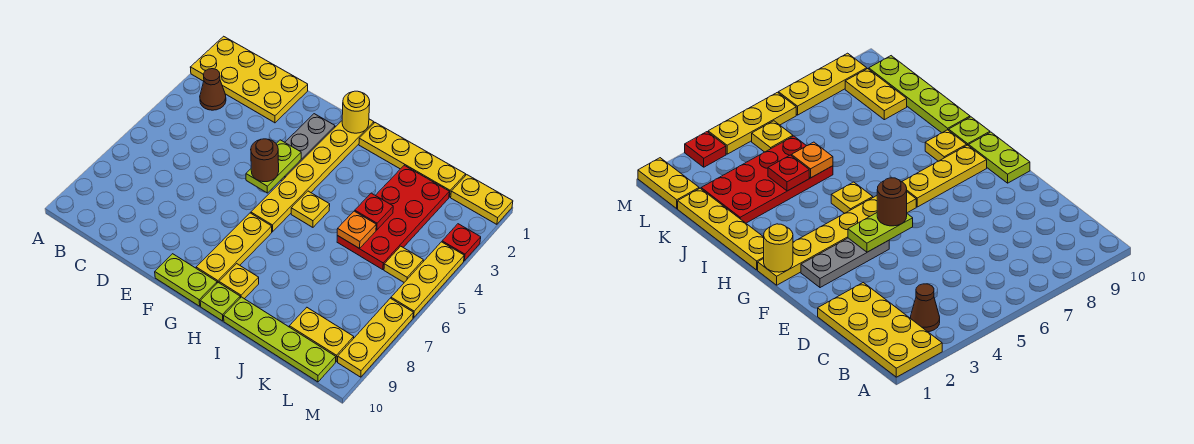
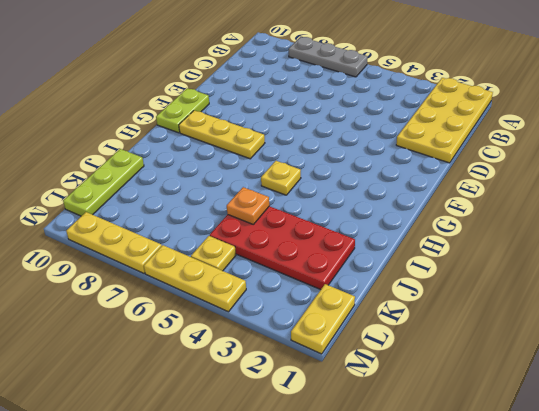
grey plate A6:A8 level 1 -> grey plate F2:F4 level 1
lime plate J10:L10 level 1 -> lime plate I10:L10 level 1
none -> brown cone B3 level 1
none -> yellow plate G1:G6 level 1
none -> yellow plate H1:K1 level 1

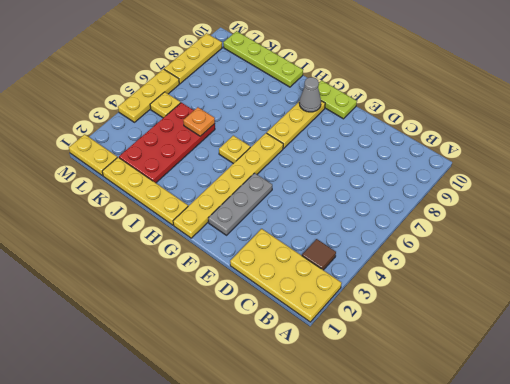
brown tile B3 level 1 -> brown cone B3 level 1
grey cone G9 level 2 -> none
none -> yellow plate H9 level 1
none -> lime plate H10 level 1
none -> yellow plate K9:L9 level 1

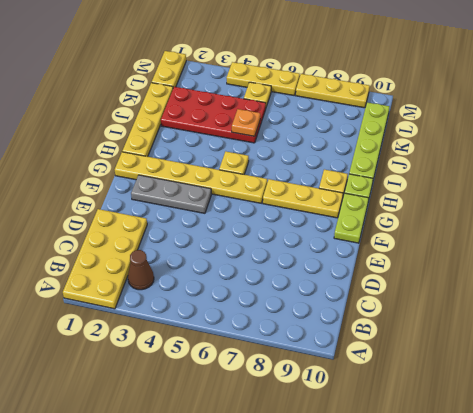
none -> yellow plate K9:L9 level 1
none -> red plate M3 level 1
none -> lime plate F4:F5 level 2

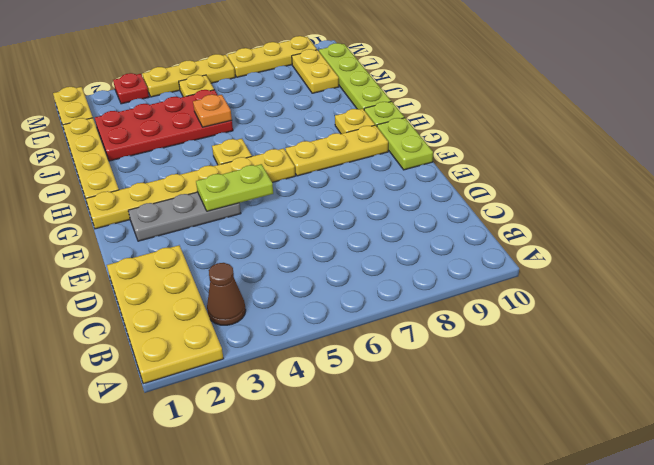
none -> yellow round brick G1 level 2
none -> red plate J4 level 2
none -> brown round brick F5 level 3

